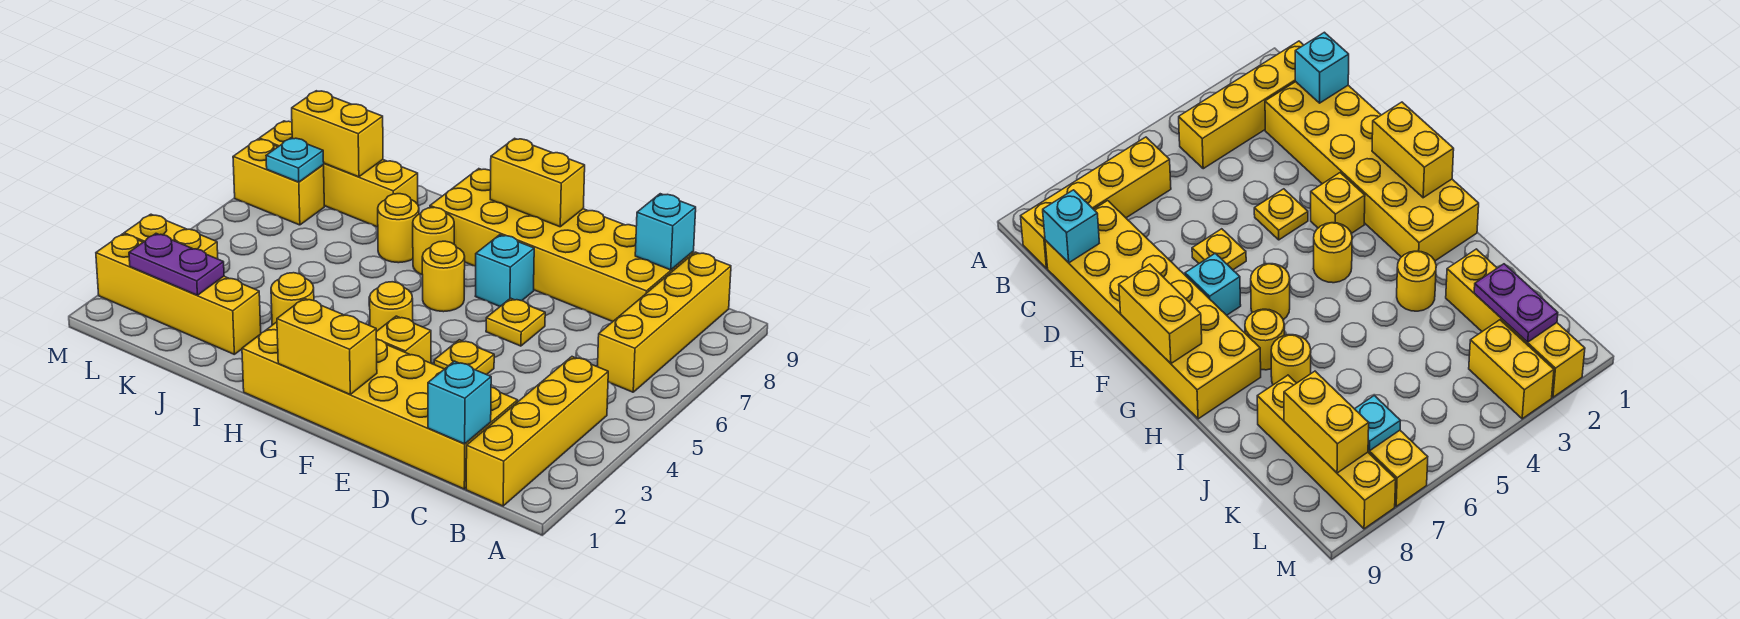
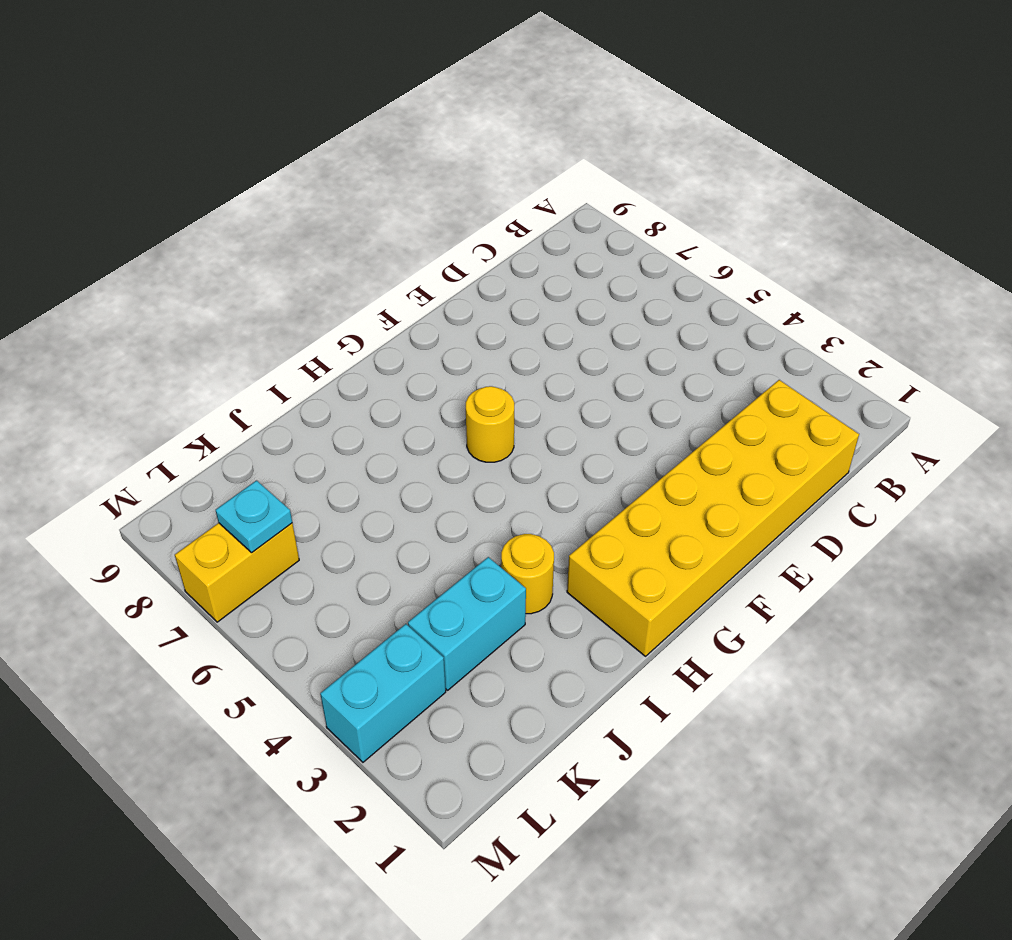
cyan brick J3:K3 level 1 -> none
cyan brick L3:M3 level 1 -> yellow brick L3:M3 level 1
none -> yellow brick B1:B4 level 1
none -> yellow brick B6:B9 level 1
none -> yellow brick C8:H9 level 1

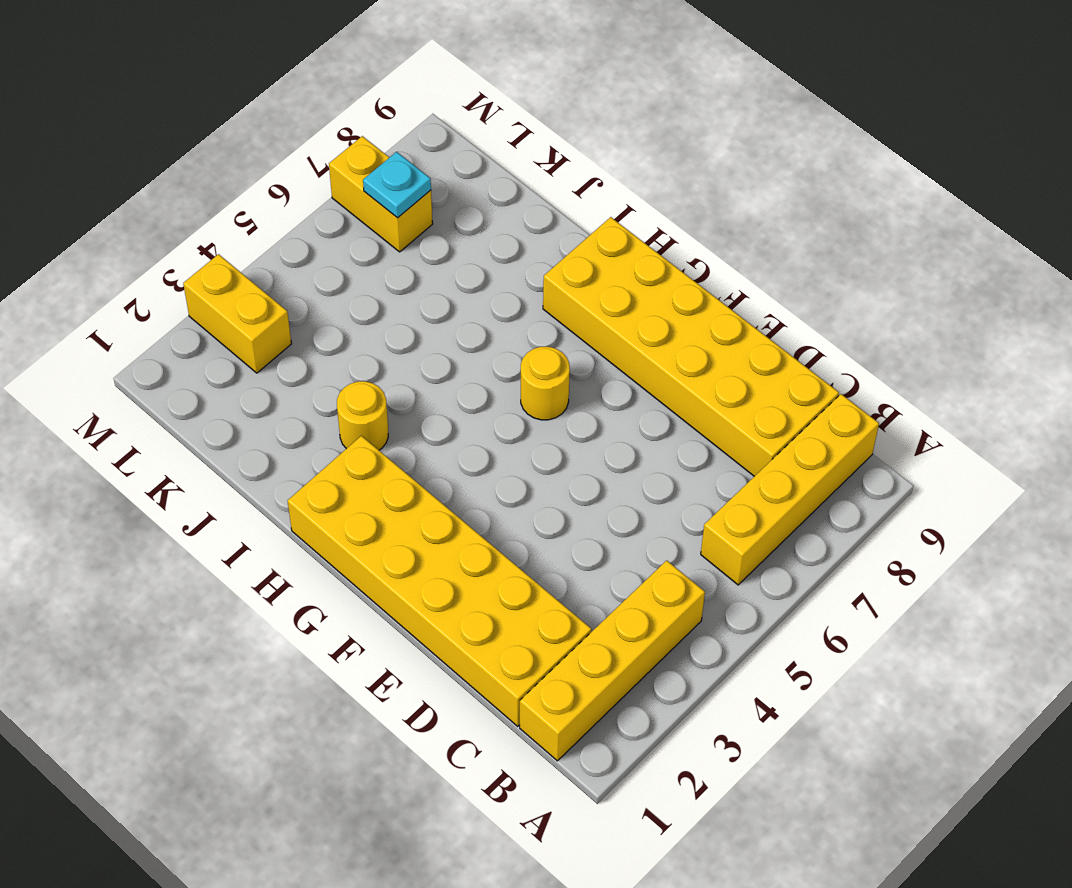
none -> yellow plate E4 level 1
none -> yellow plate E6 level 1
none -> yellow brick F3 level 1

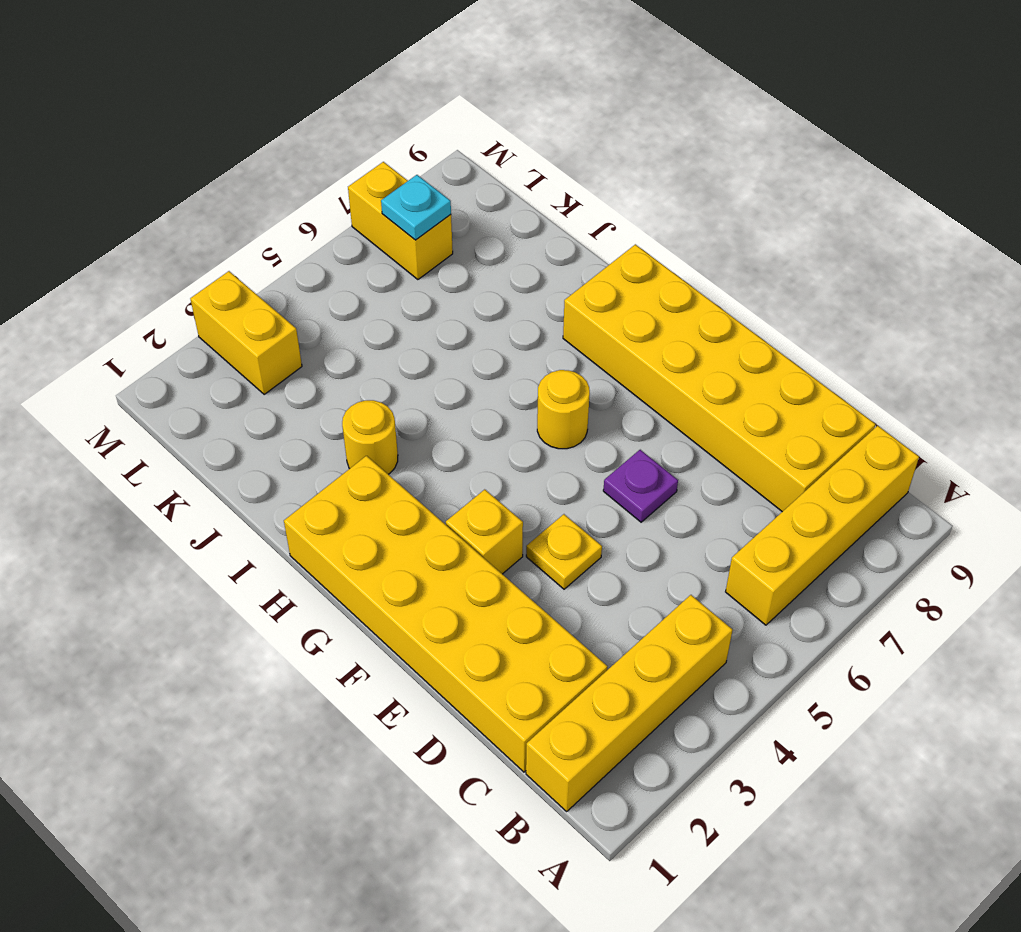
purple plate E6 level 1 -> yellow plate E6 level 1
none -> cyan brick F7 level 1
none -> yellow round brick G4 level 1
none -> yellow round brick H7 level 1

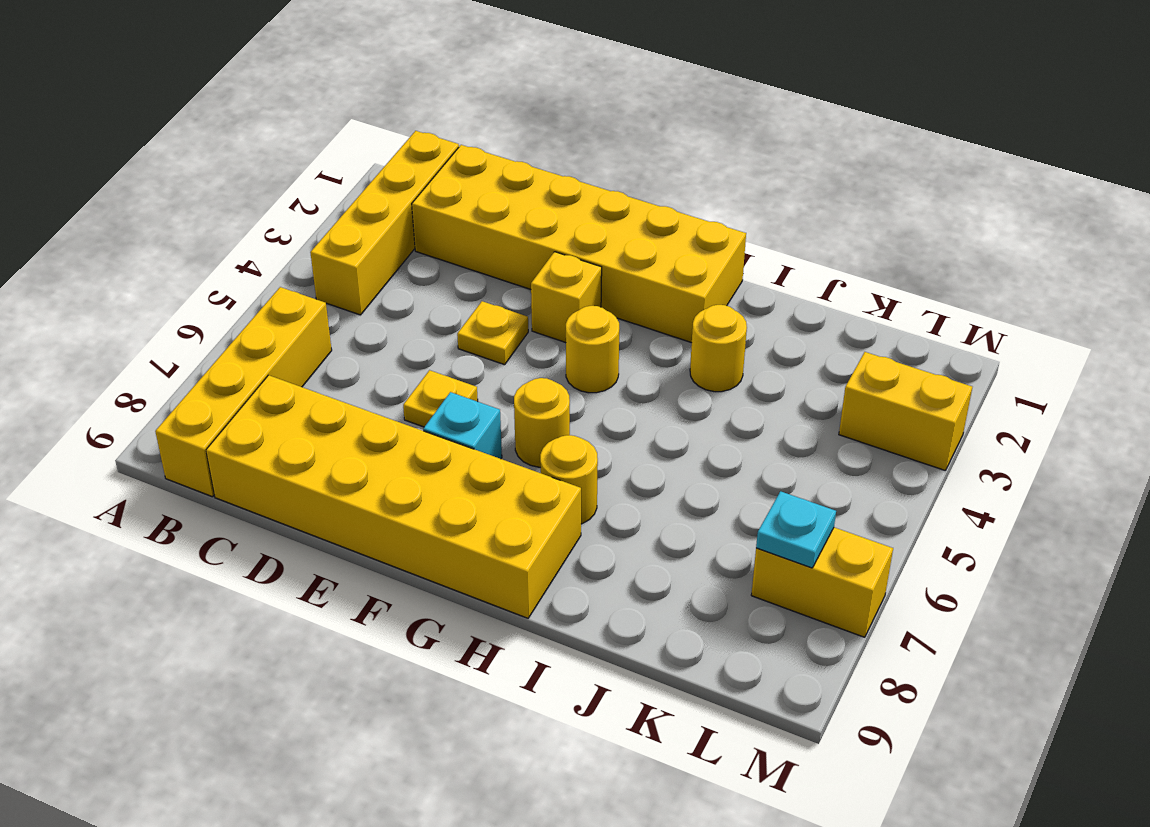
none -> yellow round brick I7 level 1
none -> yellow brick J2:M2 level 1
none -> yellow brick J8:M8 level 1

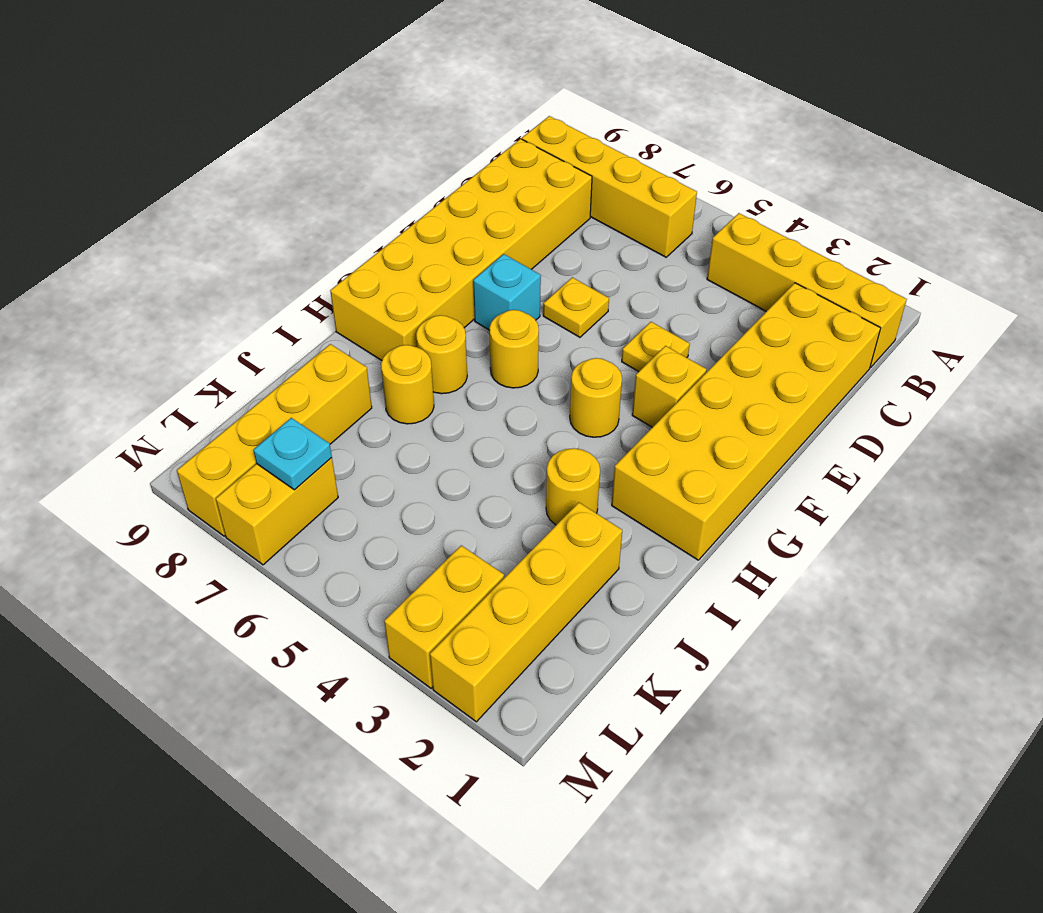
none -> cyan brick C1 level 2
none -> cyan brick C9 level 2
none -> yellow brick F1:G1 level 2

